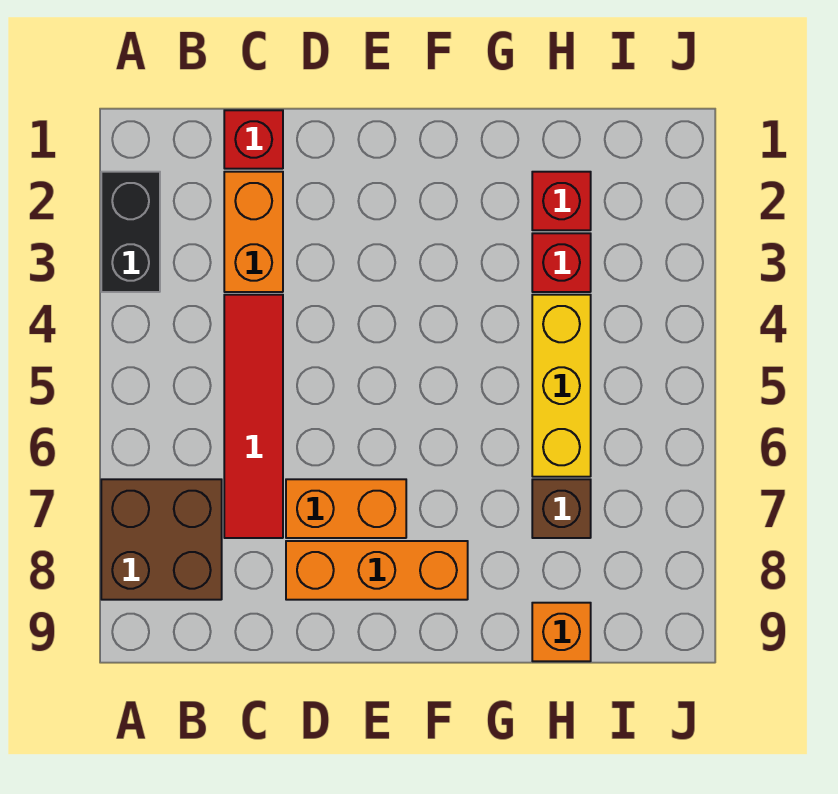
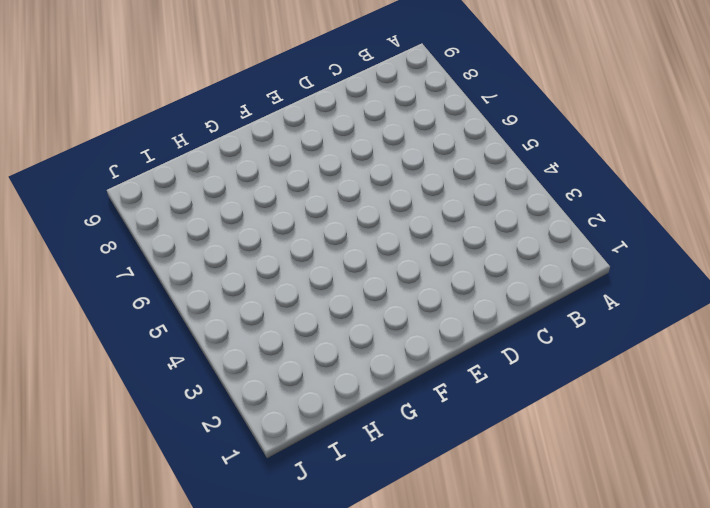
none -> black brick A2:A3 level 1
none -> brown brick A7:B8 level 1
none -> red brick C1 level 1

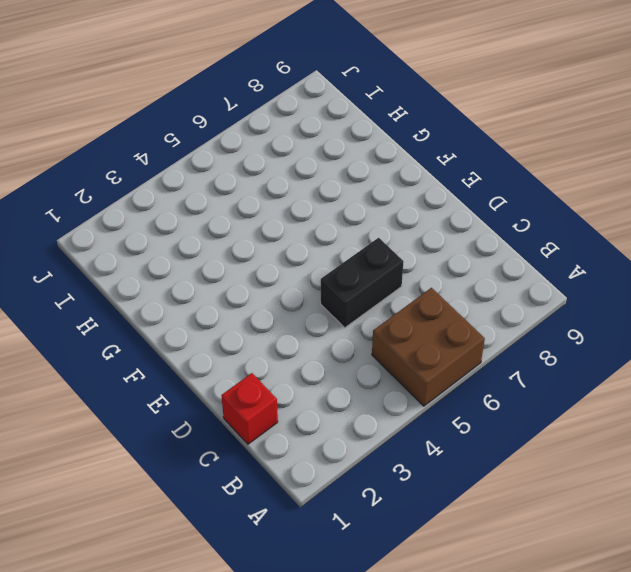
brown brick A5:B6 level 1 -> brown brick A7:B8 level 1
black brick D5:D6 level 1 -> black brick A2:A3 level 1
none -> orange brick C2:C3 level 1
none -> red tile C4:C7 level 1
none -> orange brick D7:E7 level 1

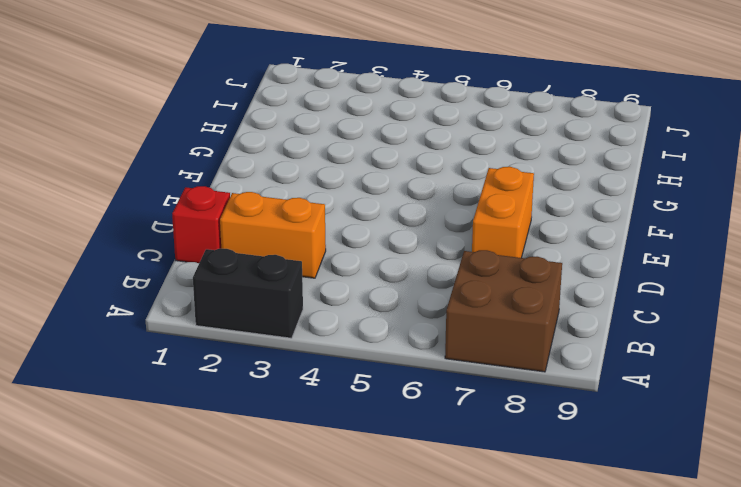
none -> red tile C4:C7 level 1
none -> orange brick D8:F8 level 1
none -> red brick H2 level 1

